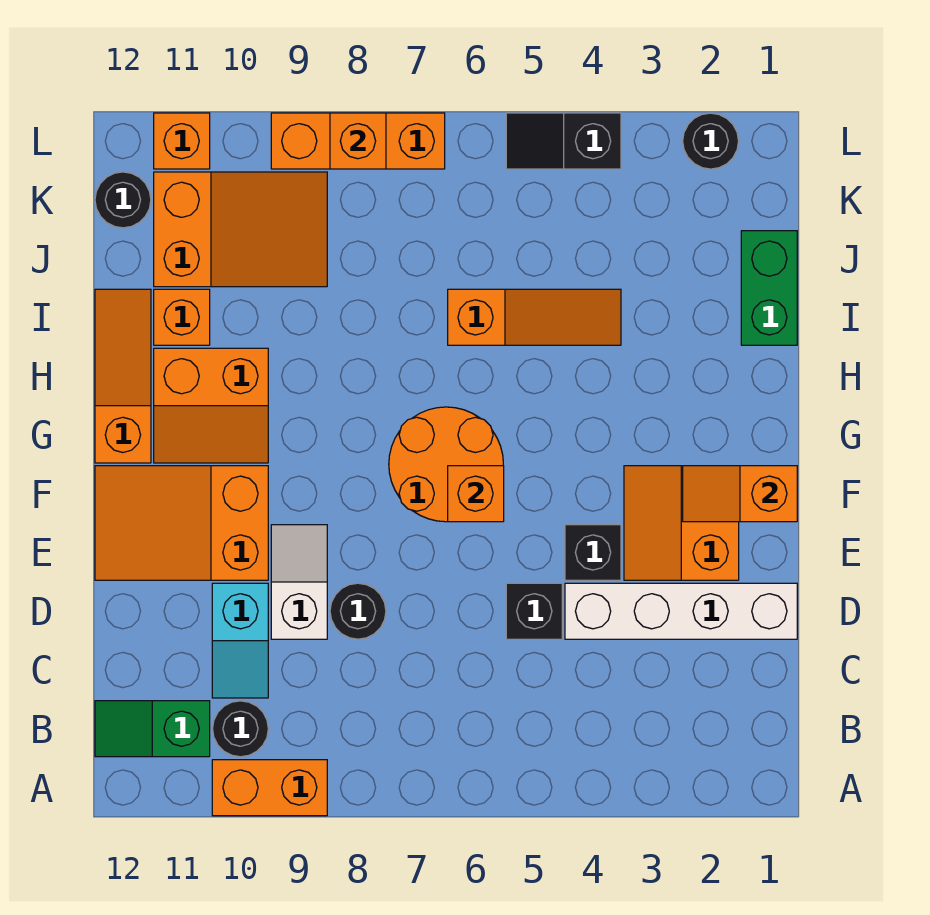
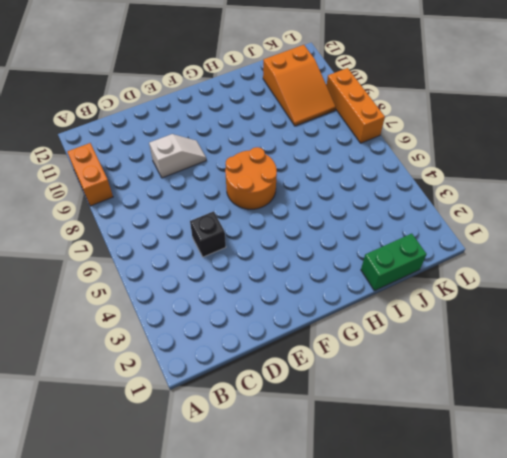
none -> black round brick B10 level 1
none -> green slope B11:B12 level 1 top 11
none -> cyan slope C10:D10 level 1 top D

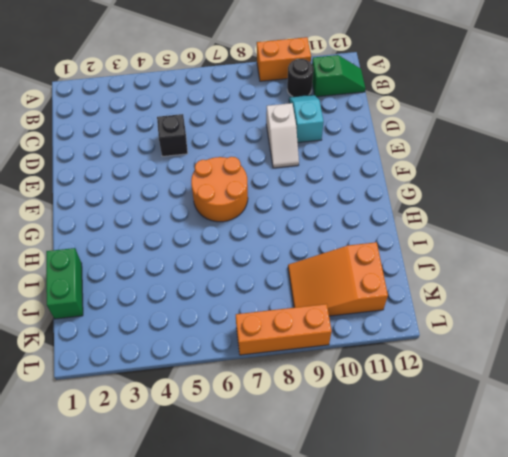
none -> white brick D1:D4 level 1
none -> black round brick D8 level 1
none -> orange slope E2:F3 level 1 top 2

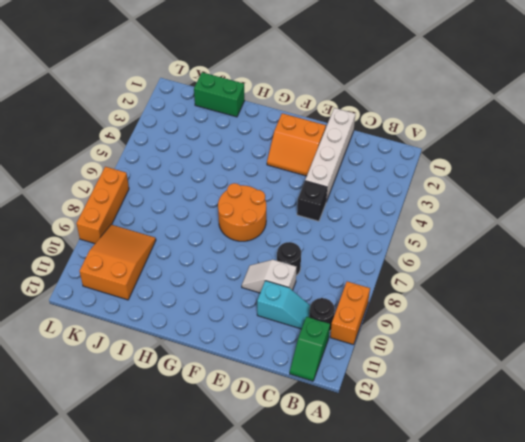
none -> black brick E4 level 1
none -> orange slope E10:F12 level 1 top 10
none -> orange slope G10:H11 level 1 top H

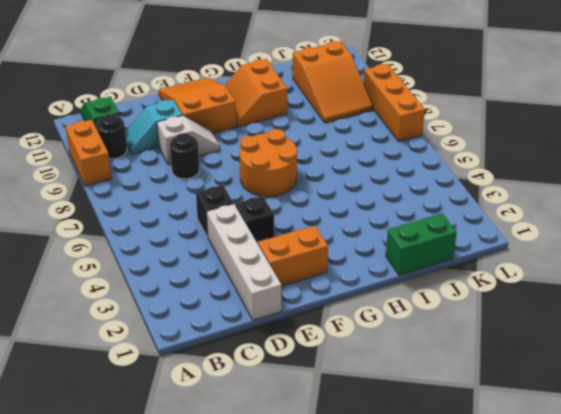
none -> orange slope G12:I12 level 1 top G
none -> orange slope I4:I6 level 1 top 6
none -> orange brick I11 level 1

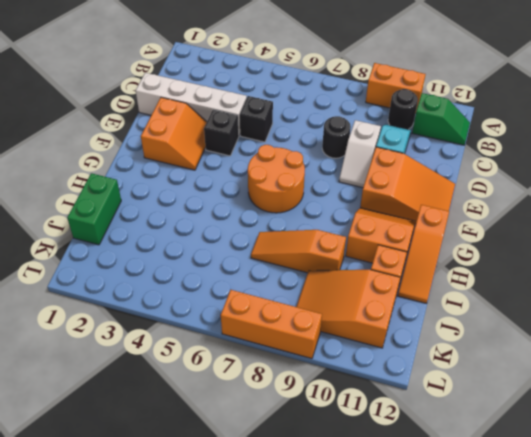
orange slope I7:I9 level 1 top 9 -> orange slope I4:I6 level 1 top 6
none -> black round brick K12 level 1
none -> black round brick L2 level 1
none -> black slope L4:L5 level 1 top 4

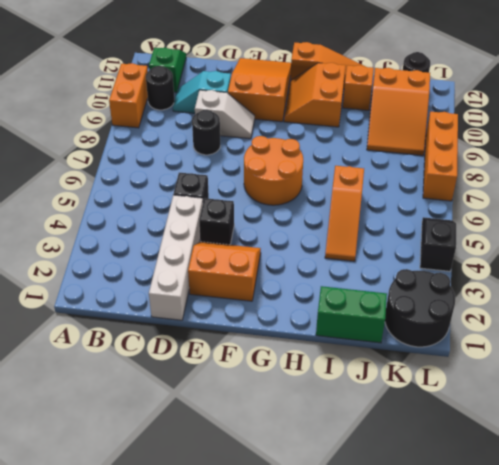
black round brick K1:L2 level 1 -> black round brick L2 level 1
none -> orange brick L11 level 1
none -> orange slope F1:F2 level 2 top 1
none -> orange brick F6 level 2

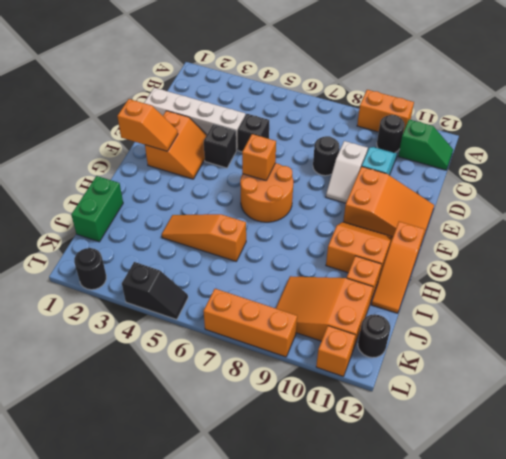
none -> orange brick L8 level 2

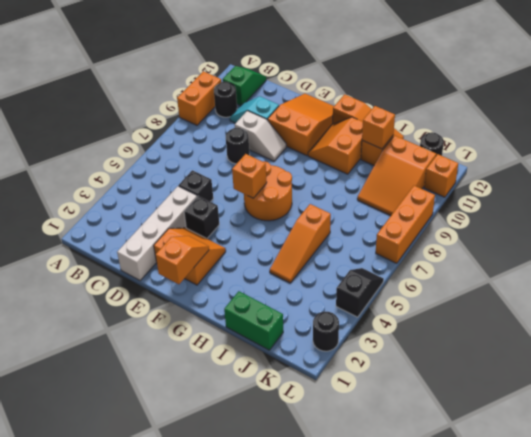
orange brick I11 level 2 -> orange brick L8 level 2

